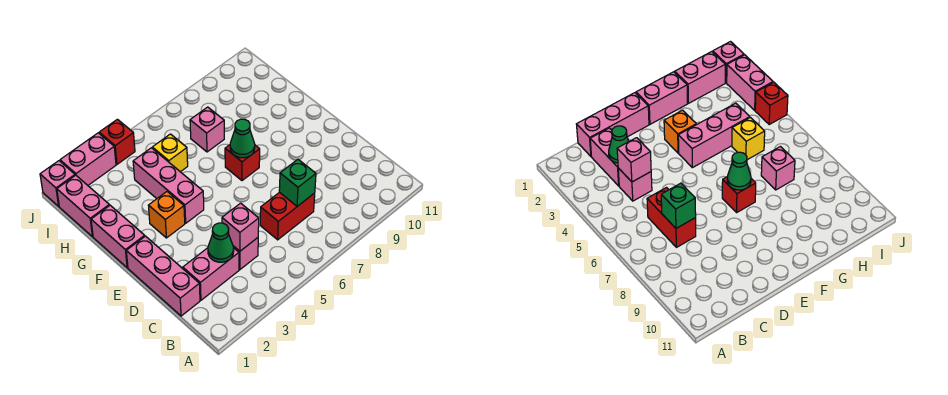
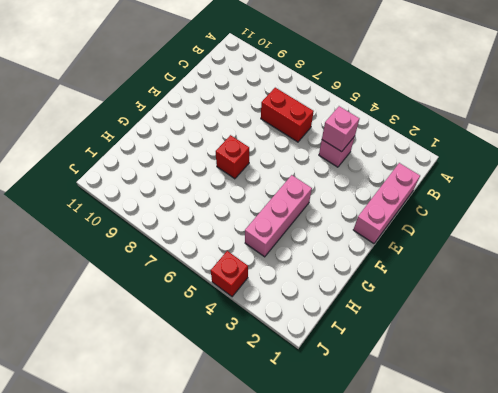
none -> pink brick C2:C3 level 1
none -> pink brick F1:G1 level 1
none -> orange brick F3 level 1

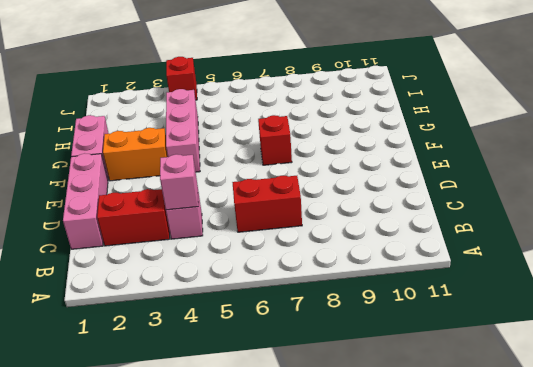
red brick C2:C3 level 1 -> pink brick C2:C3 level 1
orange brick F2:F3 level 1 -> orange brick F3 level 1
none -> pink brick H1:I1 level 1
none -> yellow brick H5 level 1
none -> pink brick H7 level 1

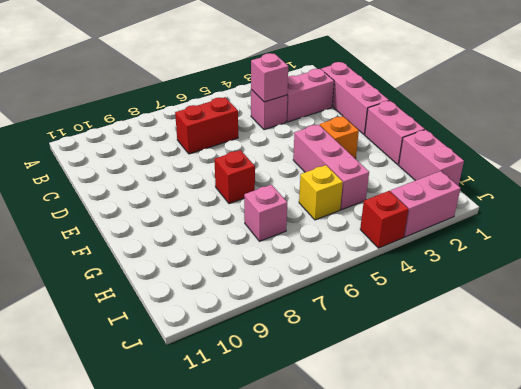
none -> pink brick J1 level 1
none -> green cone C3 level 2
none -> green brick C7 level 2

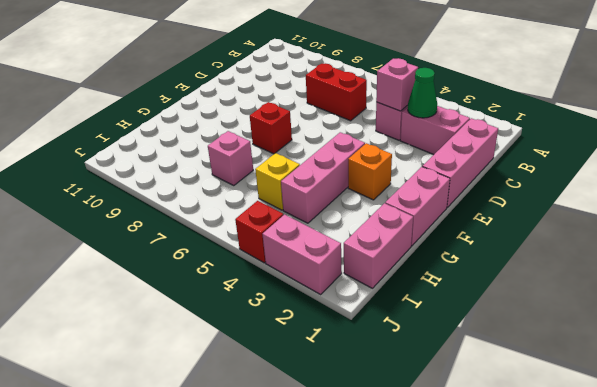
none -> pink brick J1 level 1
none -> green brick C7 level 2
none -> green cone F7 level 2

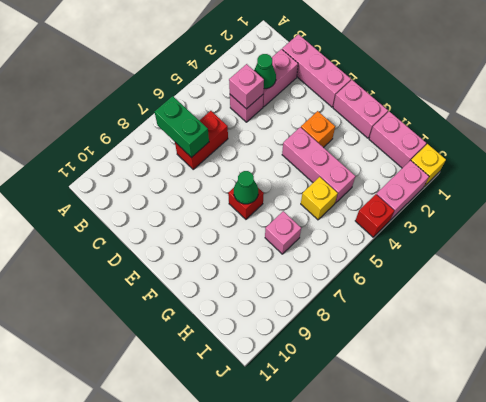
green brick B7:C7 level 2 -> green brick C7 level 2
yellow brick J1 level 1 -> pink brick J1 level 1

